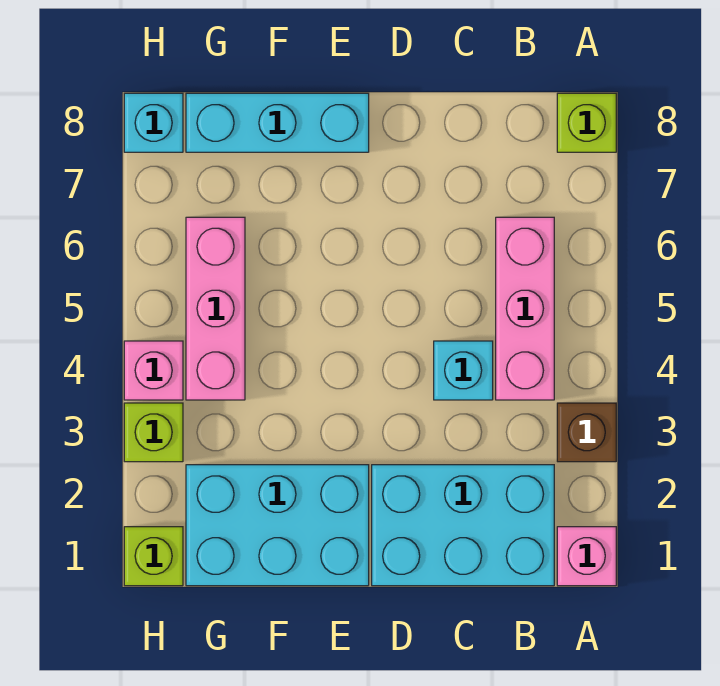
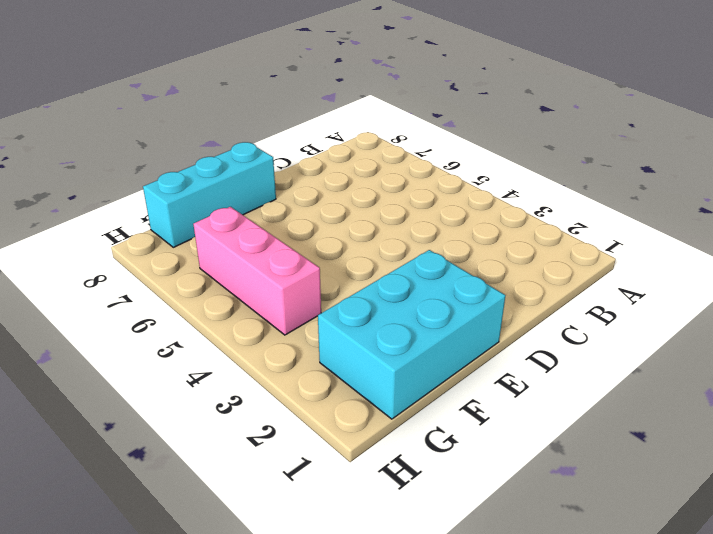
none -> pink brick A1 level 1
none -> brown brick A3 level 1
none -> lime brick A8 level 1

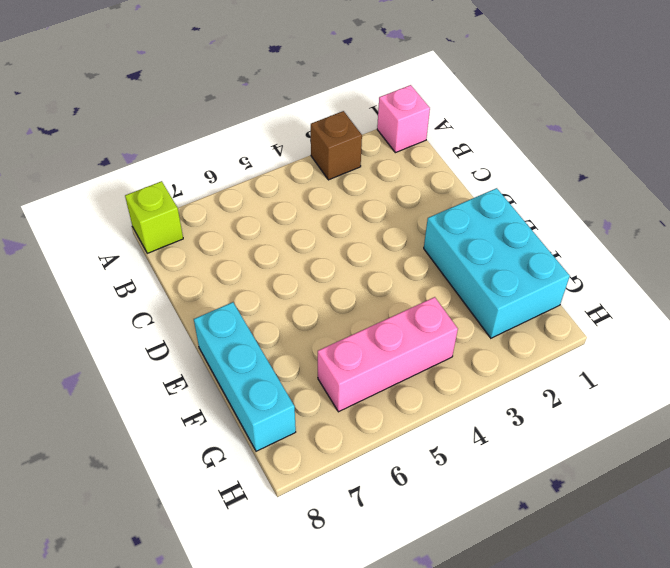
none -> cyan brick B1:D2 level 1
none -> pink brick B4:B6 level 1
none -> cyan brick C4 level 1

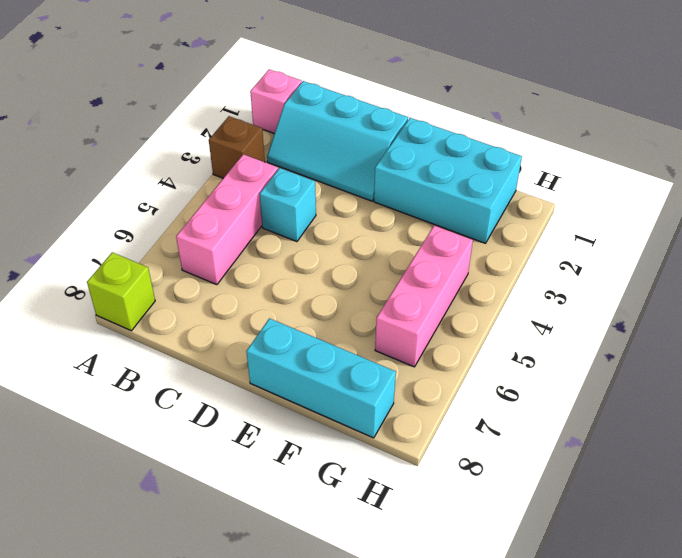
cyan slope B1:D2 level 1 top 1 -> cyan brick B1:D2 level 1
none -> lime brick H1 level 1
none -> lime brick H3 level 1
none -> pink brick H4 level 1

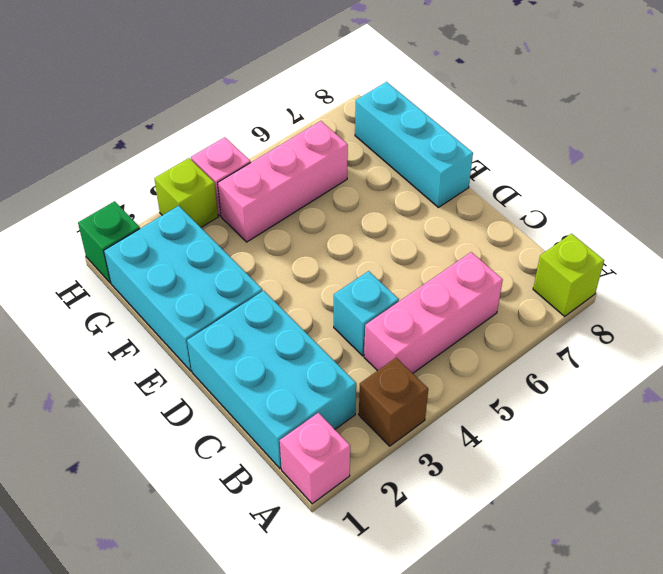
green brick H1 level 1 -> lime brick H1 level 1
none -> cyan brick H8 level 1

